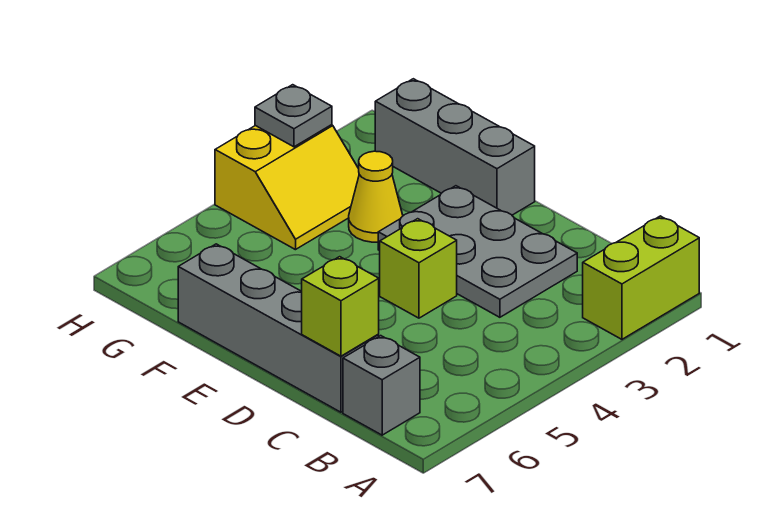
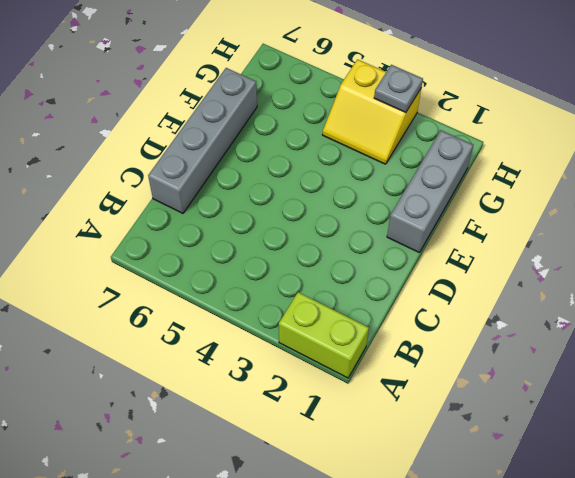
none -> grey brick B7 level 1
none -> grey plate C2:E3 level 1

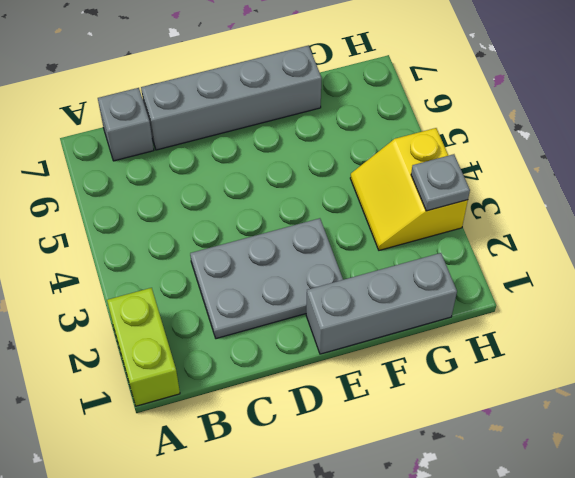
none -> lime brick D4 level 1
none -> yellow cone F3 level 1

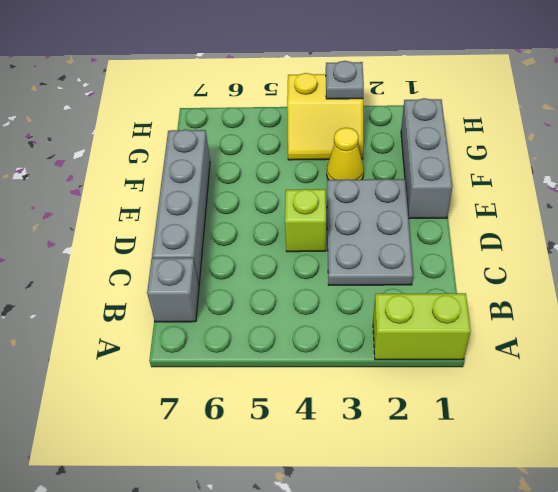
none -> lime brick C7 level 2

